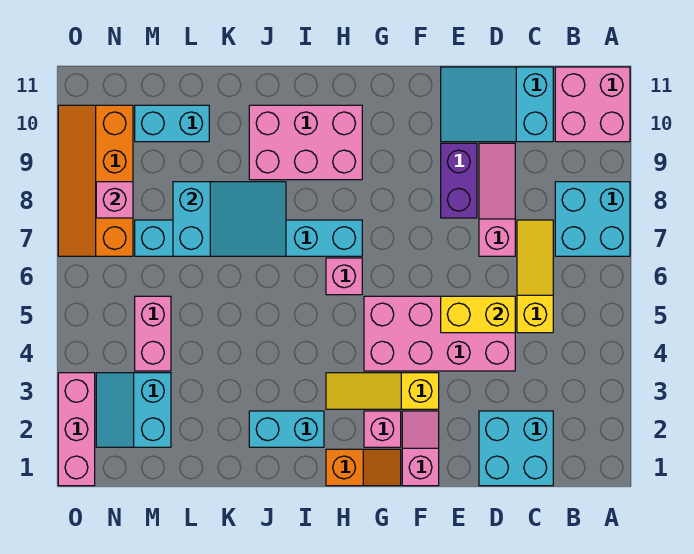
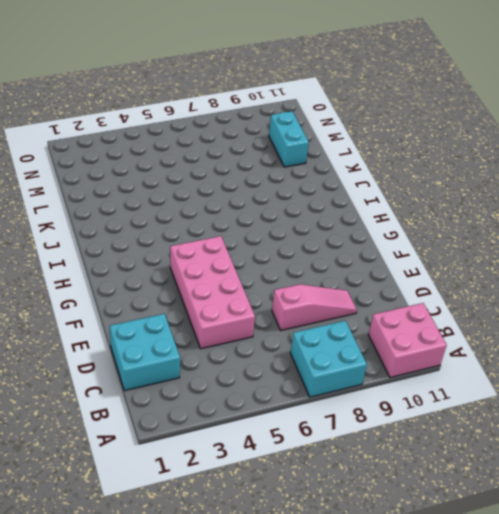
none -> yellow slope C5:C7 level 1 top 5
none -> cyan slope C10:E11 level 1 top C
none -> purple brick E8:E9 level 1

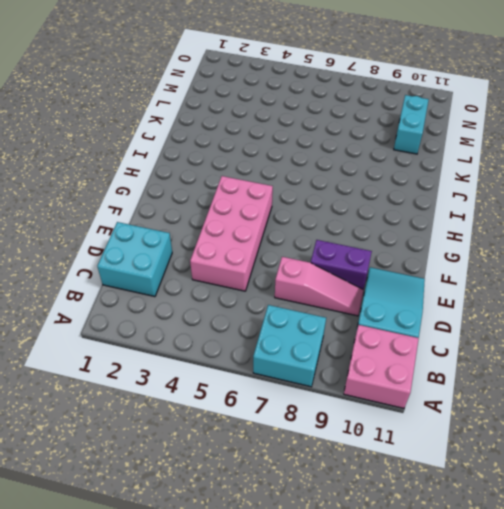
none -> yellow slope C5:C7 level 1 top 5
none -> pink slope F1:F2 level 1 top 1
none -> yellow slope F3:H3 level 1 top F

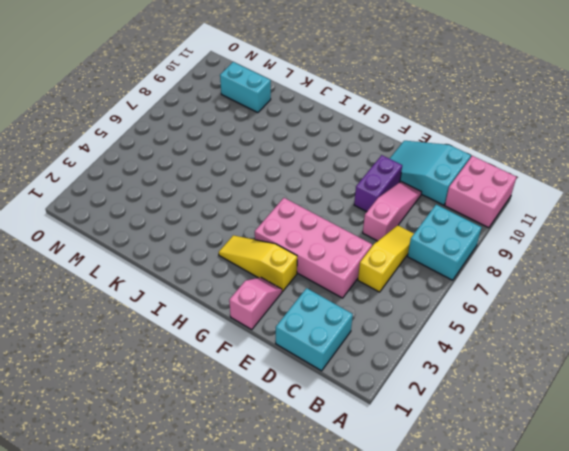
none -> orange slope G1:H1 level 1 top H
none -> pink brick G2 level 1
none -> pink brick H6 level 1

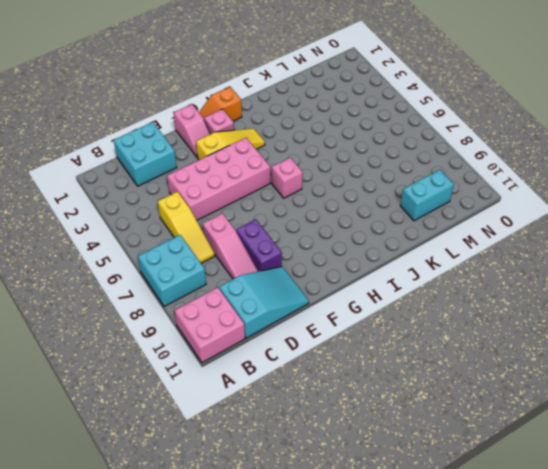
none -> cyan brick H7:M7 level 1
none -> pink brick H9:J10 level 1
none -> cyan brick I2:J2 level 1

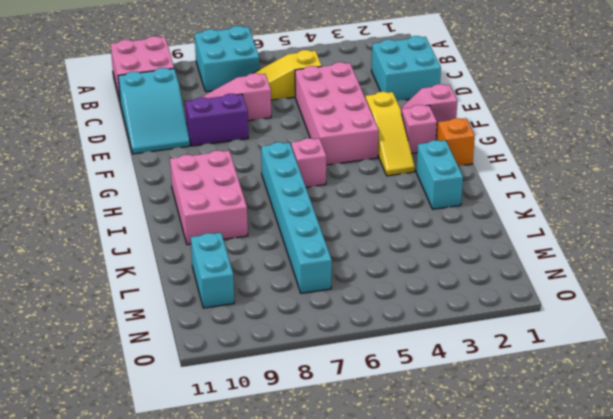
none -> cyan slope M2:N3 level 1 top M
none -> pink brick M4:M5 level 1
none -> orange slope N7:O10 level 1 top N

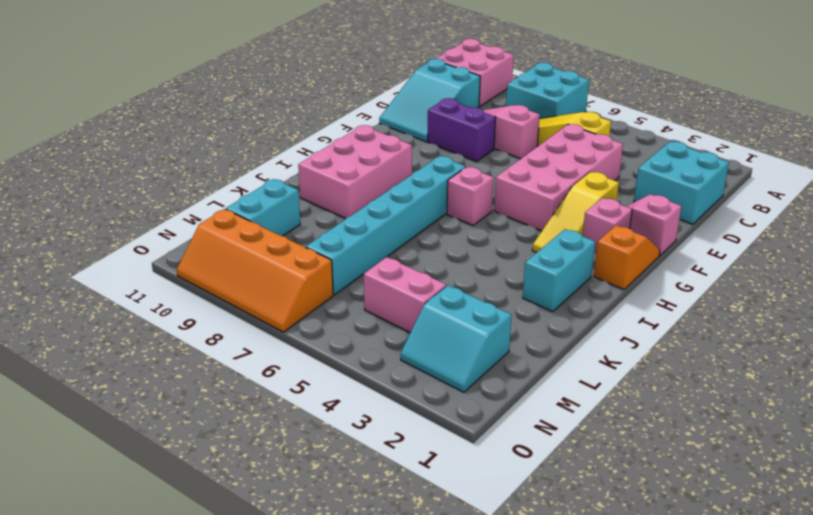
none -> pink brick O1:O3 level 1
none -> yellow brick D5:E5 level 2
none -> cyan slope J7:L8 level 2 top L

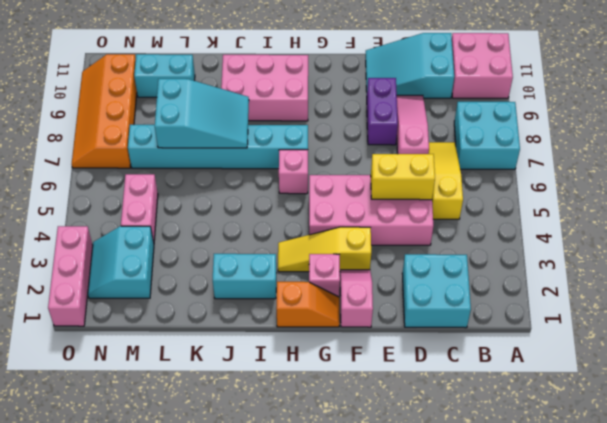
none -> pink brick N8 level 2

